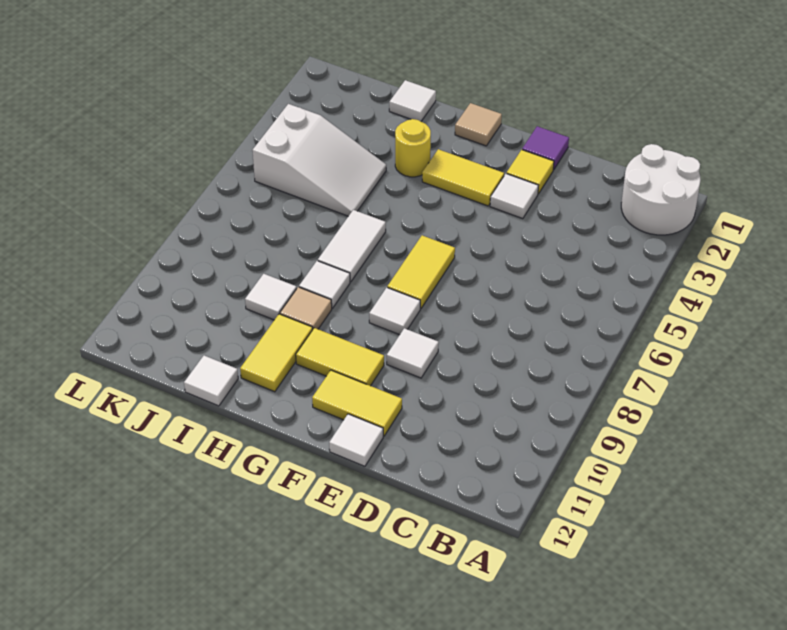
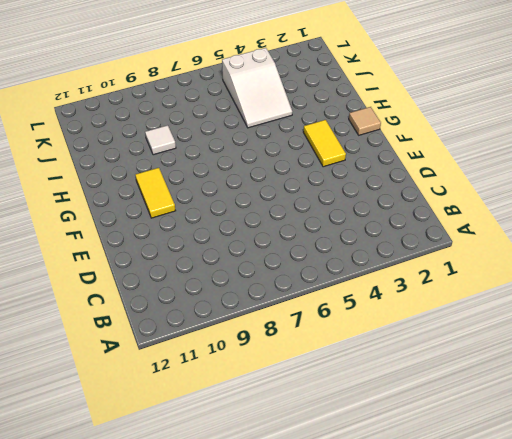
none -> white round brick A1:B2 level 1
none -> purple tile E1 level 1
none -> yellow tile E2 level 1

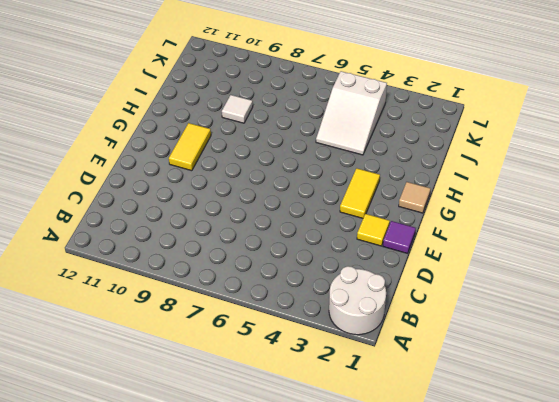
none -> white tile E3 level 1
none -> white tile E9 level 1
none -> yellow tile E11:F11 level 1

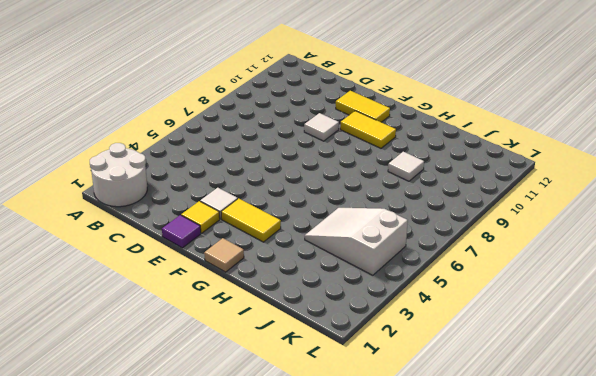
none -> white tile E12 level 1
none -> yellow tile F6:F7 level 1
none -> white tile F8 level 1

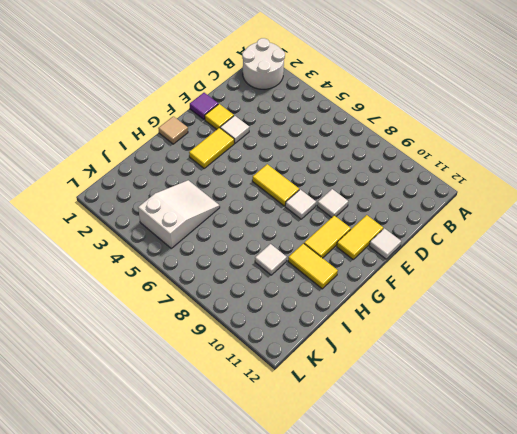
none -> yellow round brick H3 level 1
none -> white tile H6:H7 level 1
none -> white tile H8 level 1

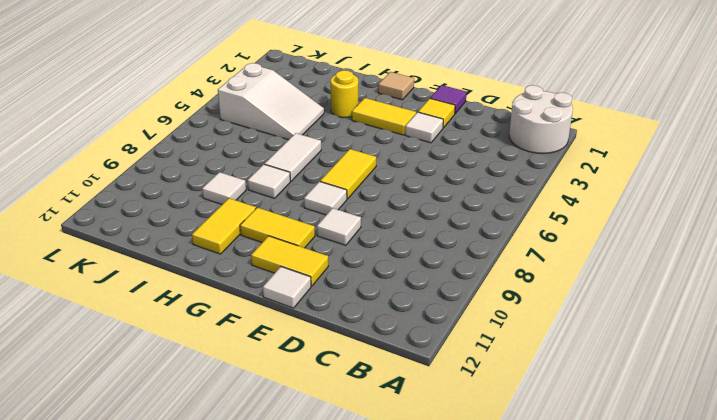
none -> tan tile H9 level 1
none -> white tile I1 level 1
none -> white tile I12 level 1

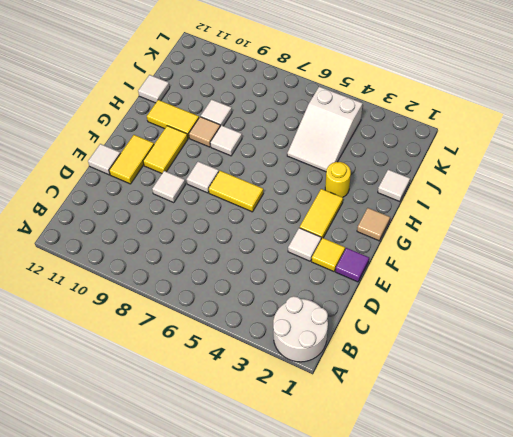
none -> white tile H6:H7 level 1

